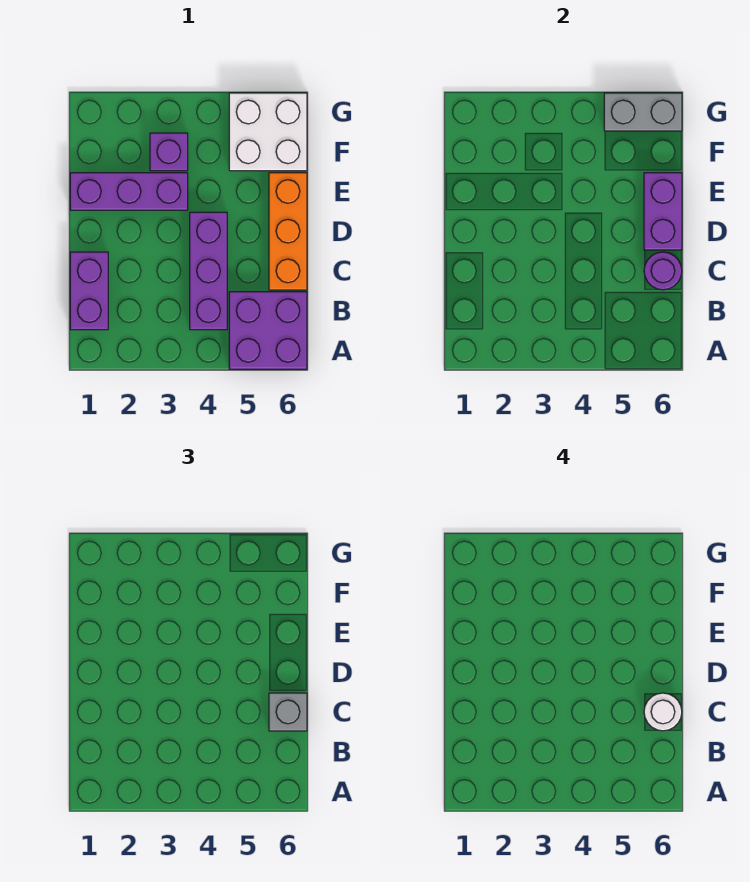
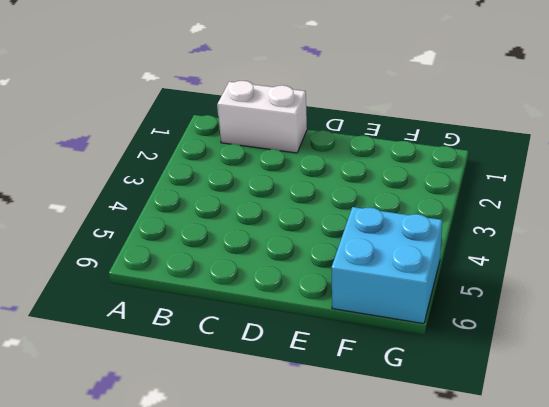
white brick B1:C1 level 1 -> purple brick B1:C1 level 1
cyan brick F5:G6 level 1 -> white brick F5:G6 level 1
none -> purple brick A5:B6 level 1
none -> purple brick B4:D4 level 1
none -> orange brick C6:E6 level 1

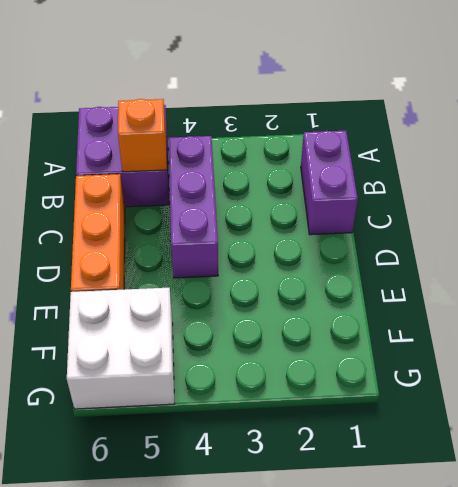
orange brick B5 level 2 -> none
none -> purple brick E1:E3 level 1
none -> purple brick F3 level 1
none -> purple round brick C6 level 2

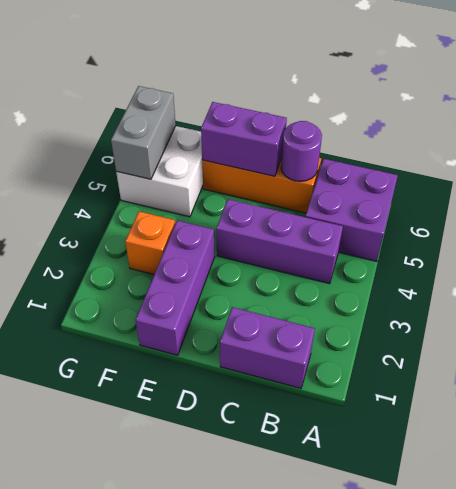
orange brick F3 level 1 -> purple brick F3 level 1
none -> grey brick C6 level 3
none -> white round brick C6 level 4

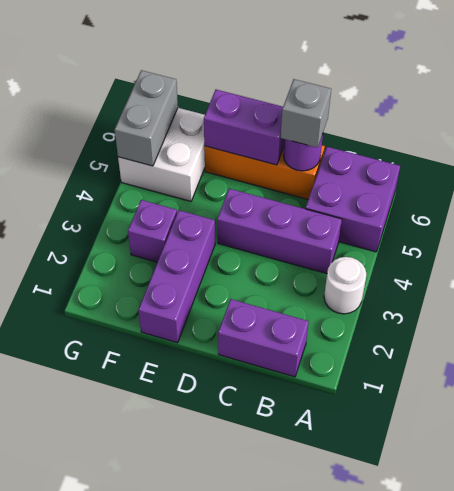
white round brick A3 level 1 -> white round brick C6 level 4

